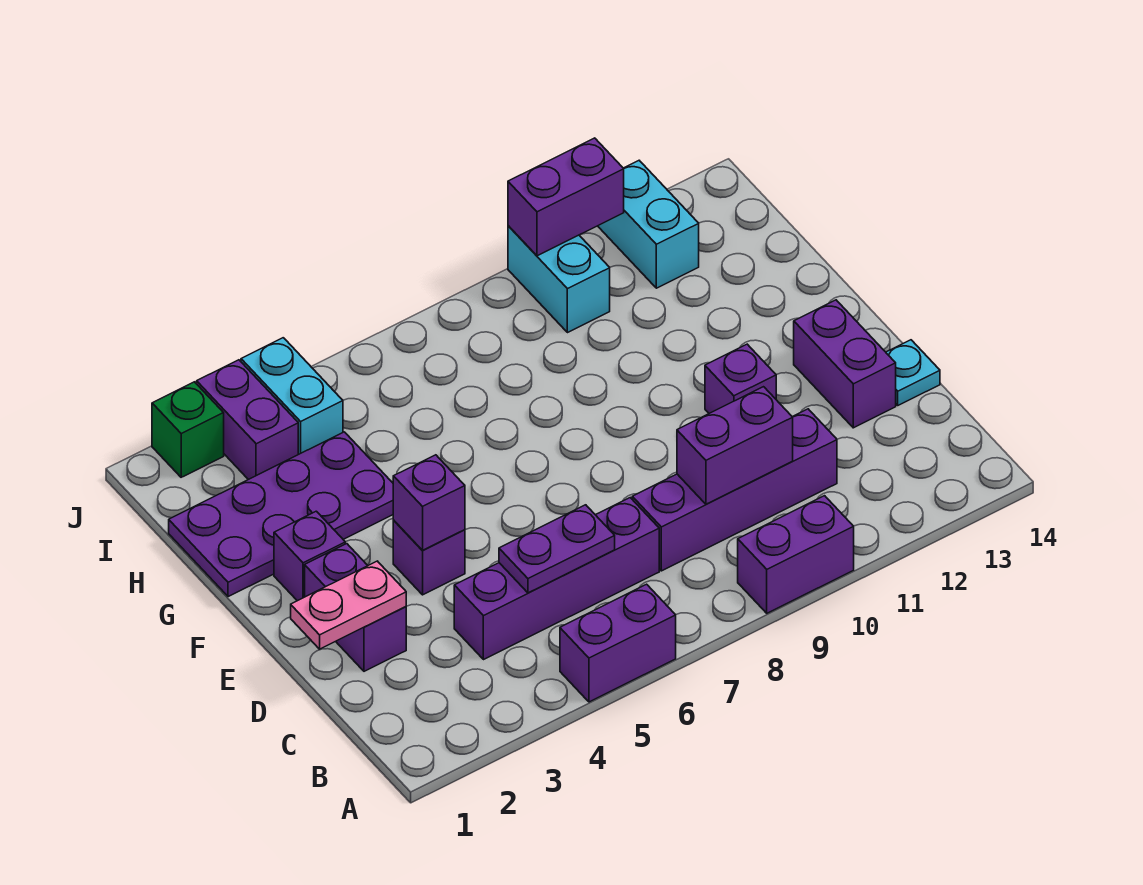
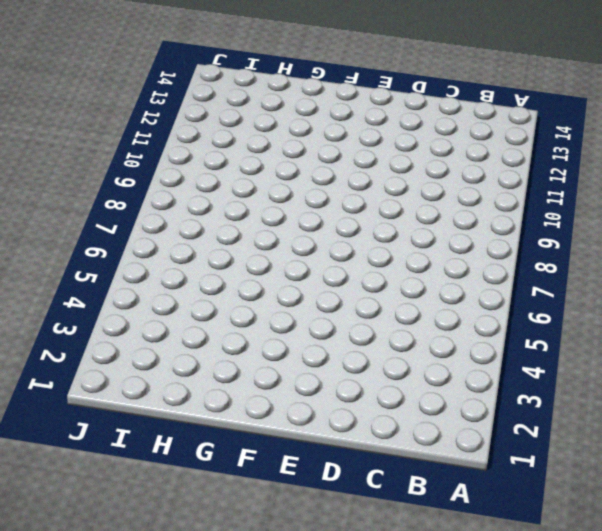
none -> purple brick A5:A6 level 1
none -> purple brick A9:A10 level 1
none -> purple brick C4:C7 level 1

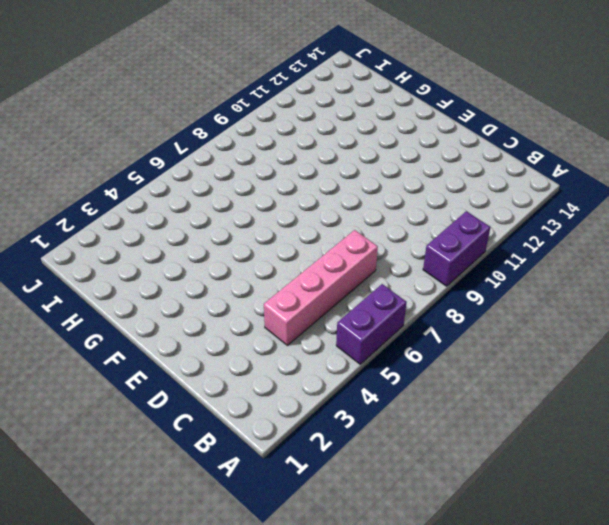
pink brick C4:C7 level 1 -> purple brick C4:C7 level 1
none -> purple brick C8:C11 level 1
none -> purple brick D2:E2 level 1
none -> purple brick D13:E13 level 1

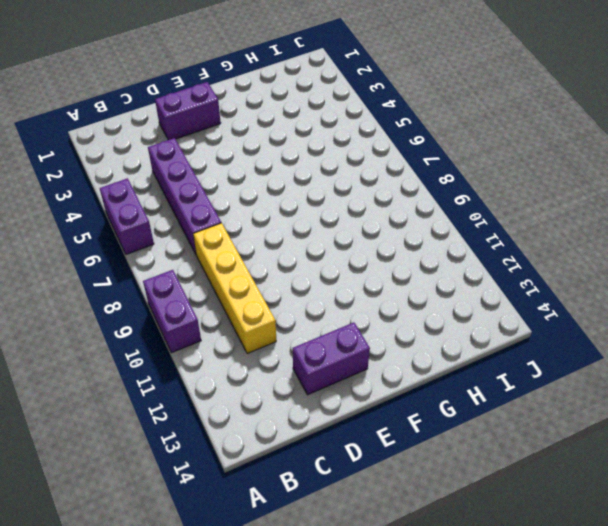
yellow brick C8:C11 level 1 -> purple brick C8:C11 level 1
none -> cyan plate D14 level 1
none -> purple brick E4 level 1
none -> purple brick E11 level 1

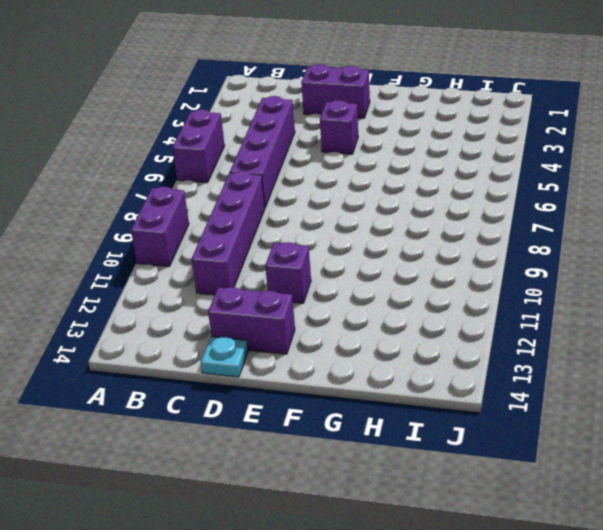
none -> purple brick F2 level 1
none -> purple plate G1:H4 level 1
none -> purple brick I3:J3 level 1

